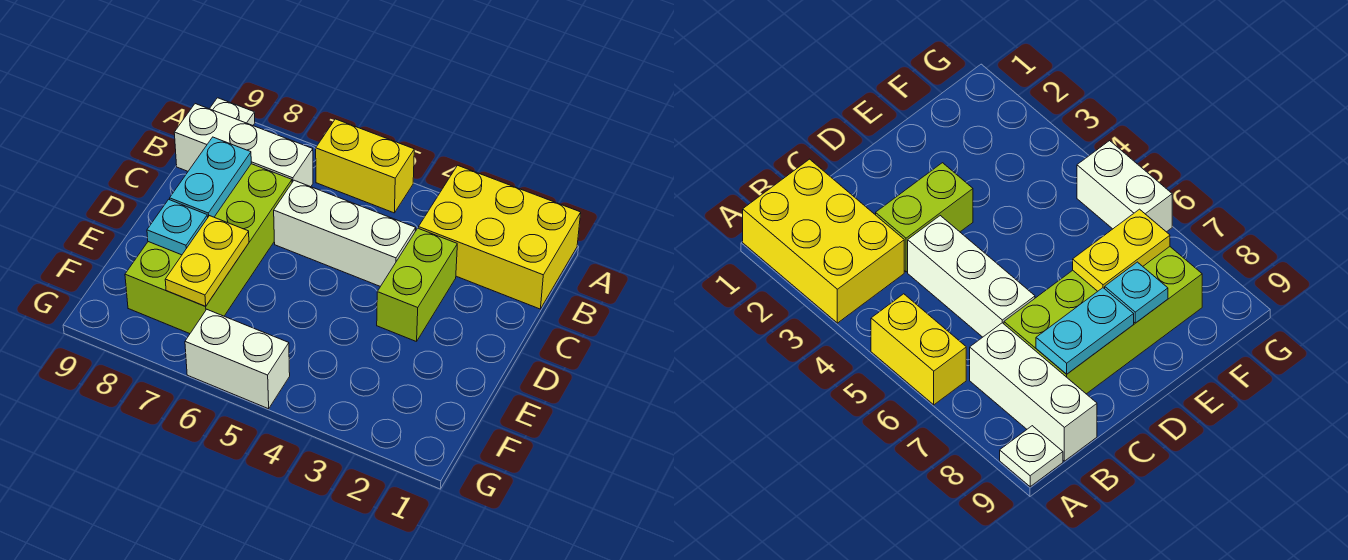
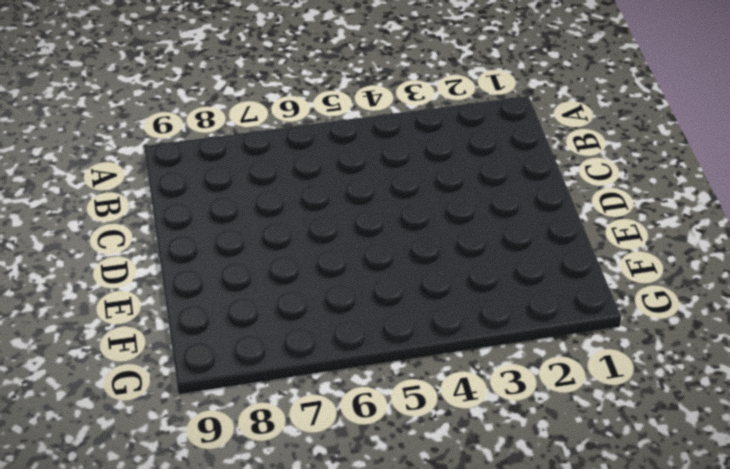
none -> yellow brick A1:B3 level 1
none -> yellow brick A5:A6 level 1

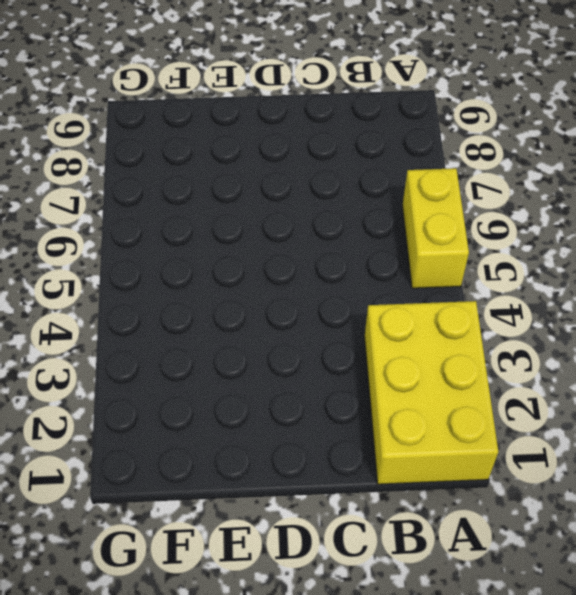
none -> white plate A9 level 1
none -> white brick B7:B9 level 1

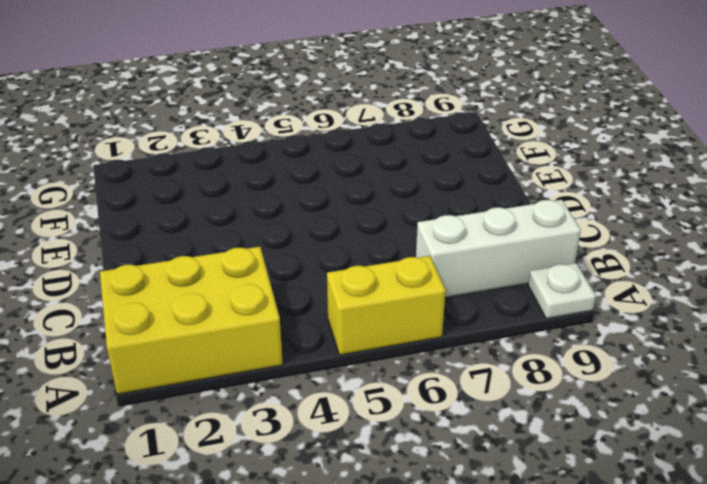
none -> lime brick C3:D3 level 1
none -> white brick C4:C6 level 1

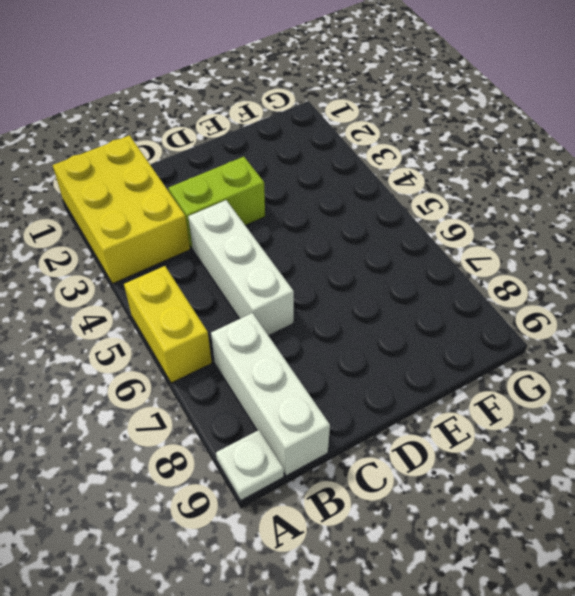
none -> lime brick C7:F8 level 1
none -> white brick G5:G6 level 1

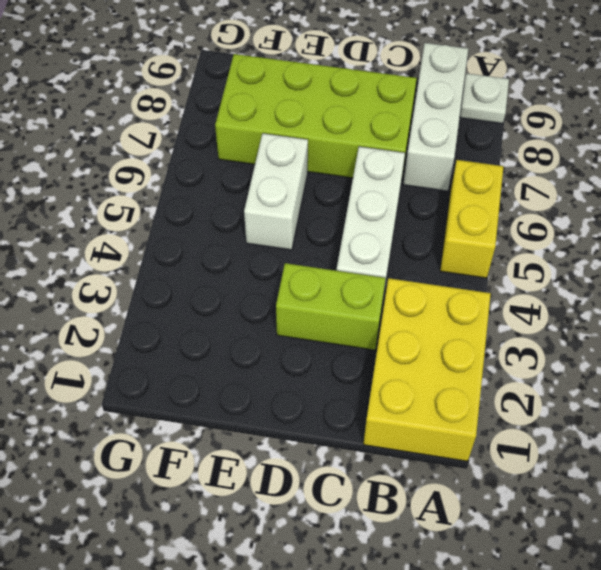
white brick E5:E6 level 1 -> white brick G5:G6 level 1
none -> cyan plate C8:D8 level 2
none -> yellow plate E7:F7 level 2

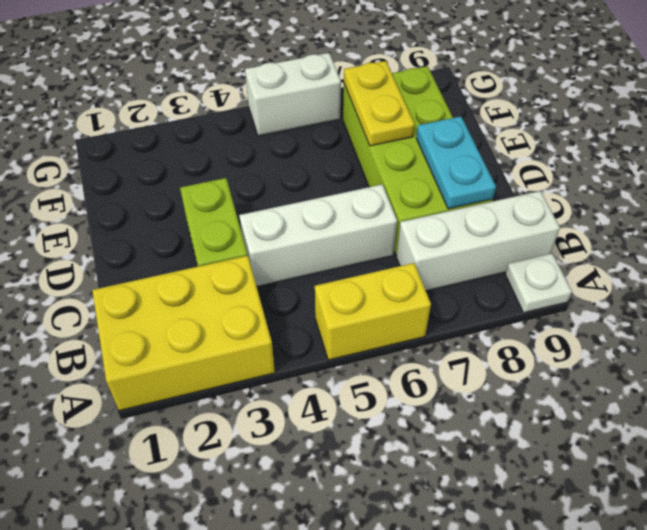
none -> cyan plate E8 level 2

